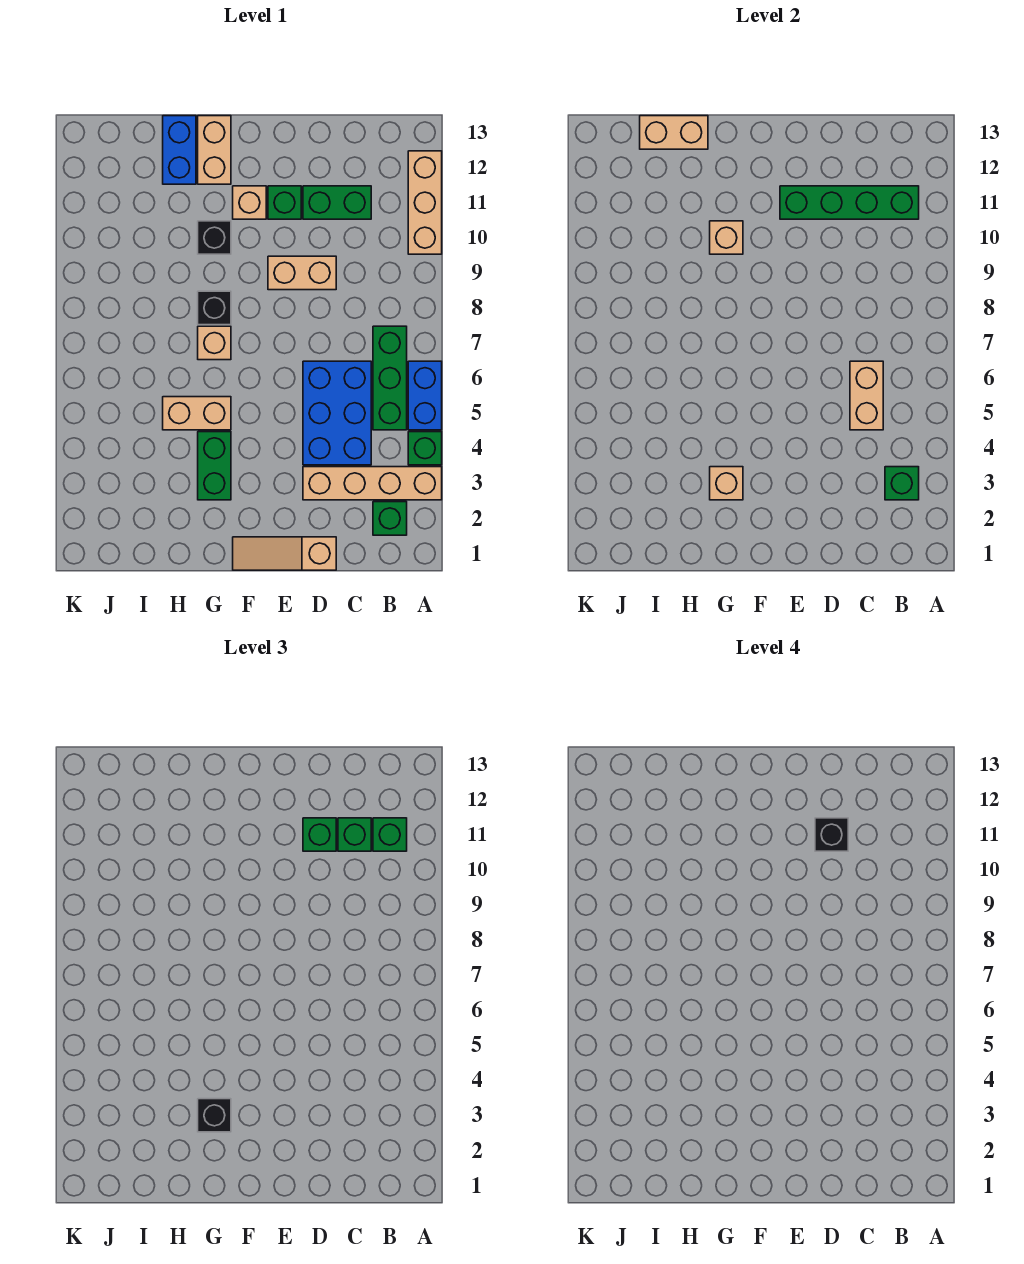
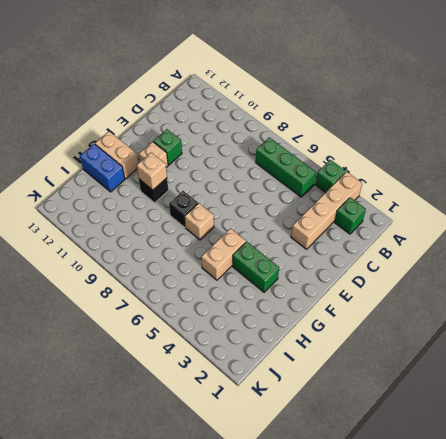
none -> blue brick A5:A6 level 1
none -> tan brick A10:A12 level 1
none -> blue brick C4:D6 level 1
none -> green brick C11:D11 level 1

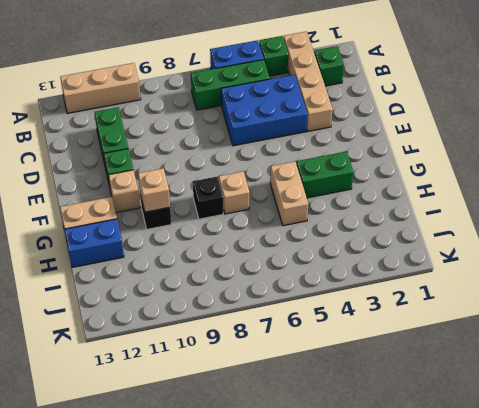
none -> tan slope D1:F1 level 1 top D
none -> tan brick D9:E9 level 1
none -> green brick B3 level 2
none -> green brick B11:E11 level 2

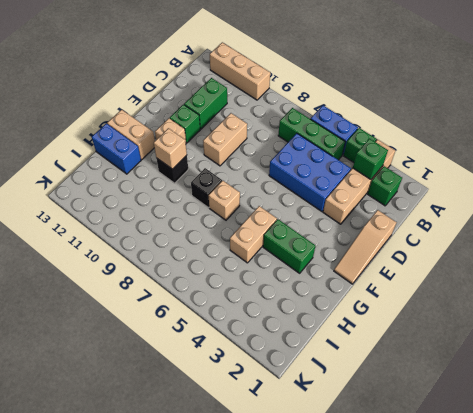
none -> green brick B11:E11 level 2
none -> tan brick C5:C6 level 2
none -> tan brick G3 level 2
none -> tan brick H13:I13 level 2

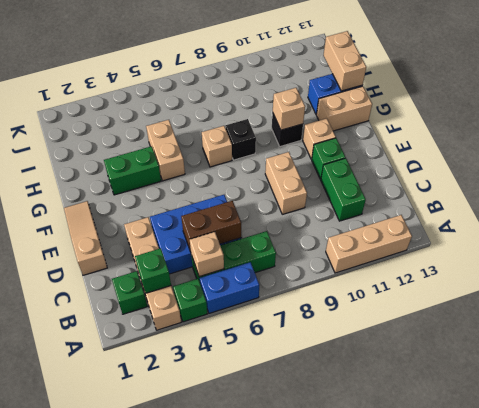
tan brick B5 level 2 -> tan brick G3 level 2
brown brick C5:C6 level 2 -> tan brick C5:C6 level 2
none -> green brick B11:E11 level 2
none -> green brick B11 level 3
none -> green brick C11 level 3
none -> green brick D11 level 3

